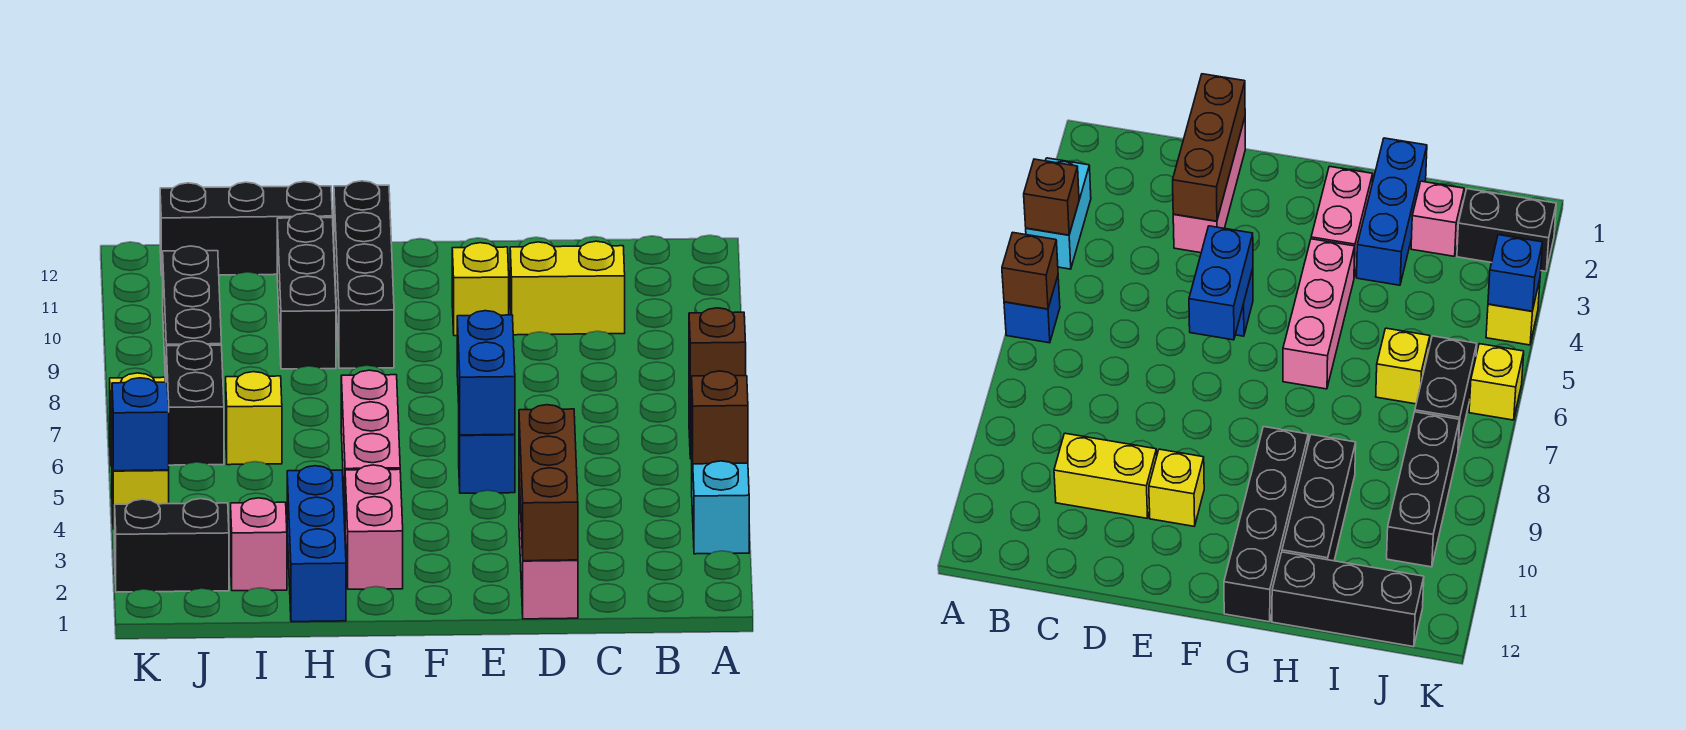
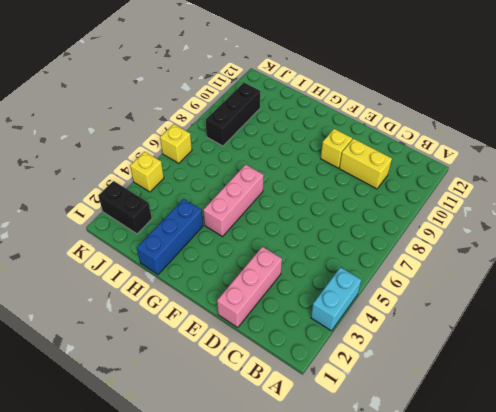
none -> blue brick A6 level 1
none -> blue brick E5 level 1
none -> pink brick G2:G3 level 1

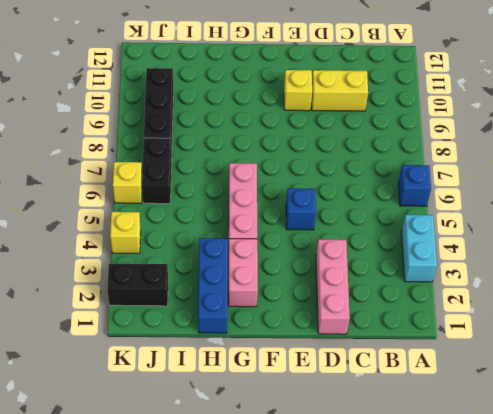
none -> black brick G9:G12 level 1
none -> black brick H9:H11 level 1
none -> black brick H12:J12 level 1

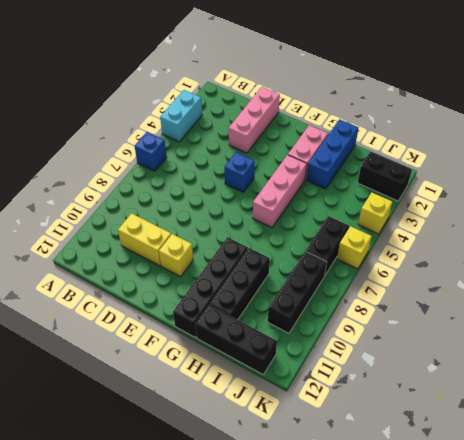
none -> pink brick I2 level 1
none -> yellow brick I6 level 1
none -> brown brick A4 level 2

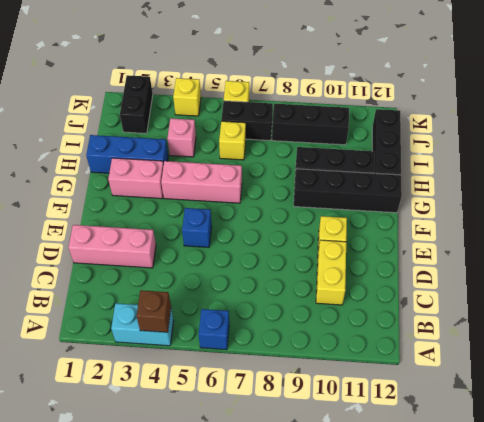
pink brick I4 level 1 -> pink brick I2 level 1
none -> brown brick A6 level 2
none -> brown brick D1:D3 level 2
none -> blue brick E5:E6 level 2

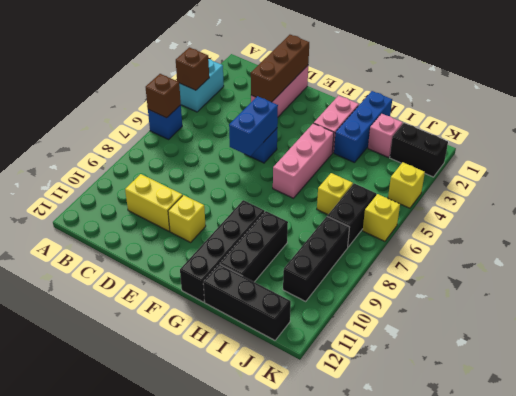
none -> blue brick K4 level 2

